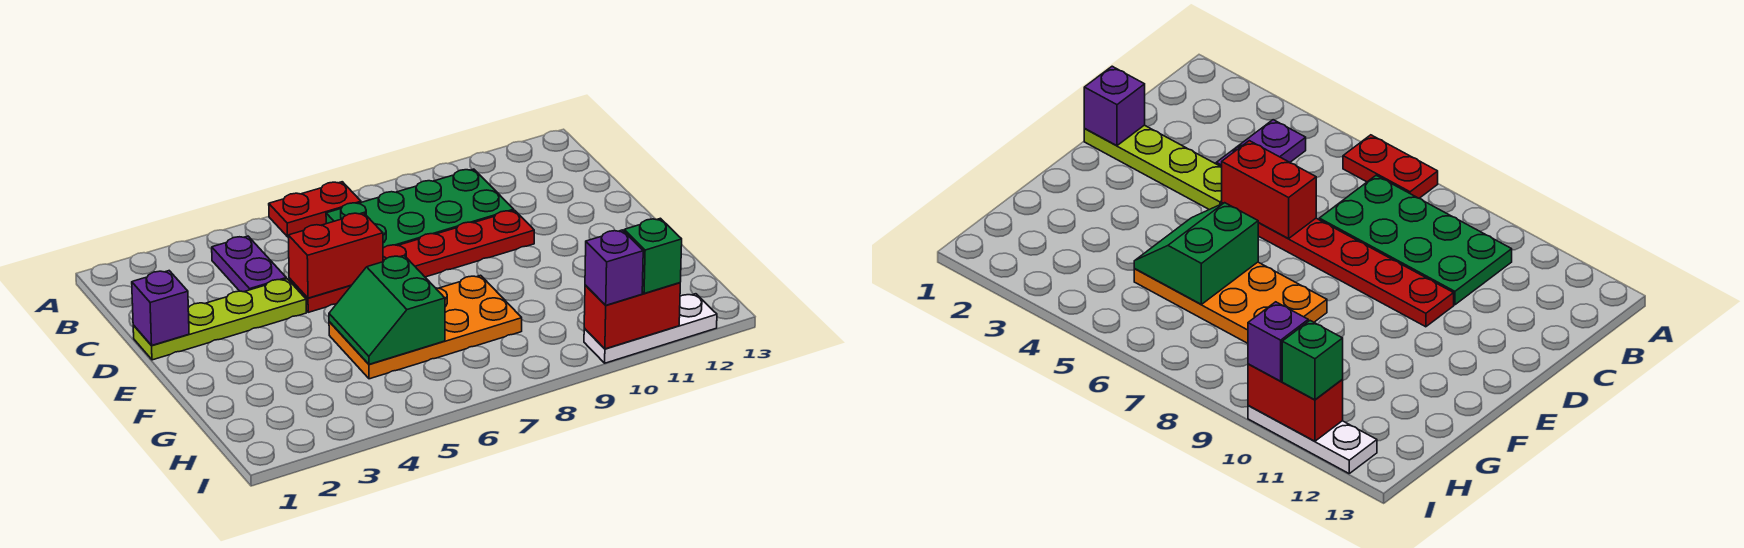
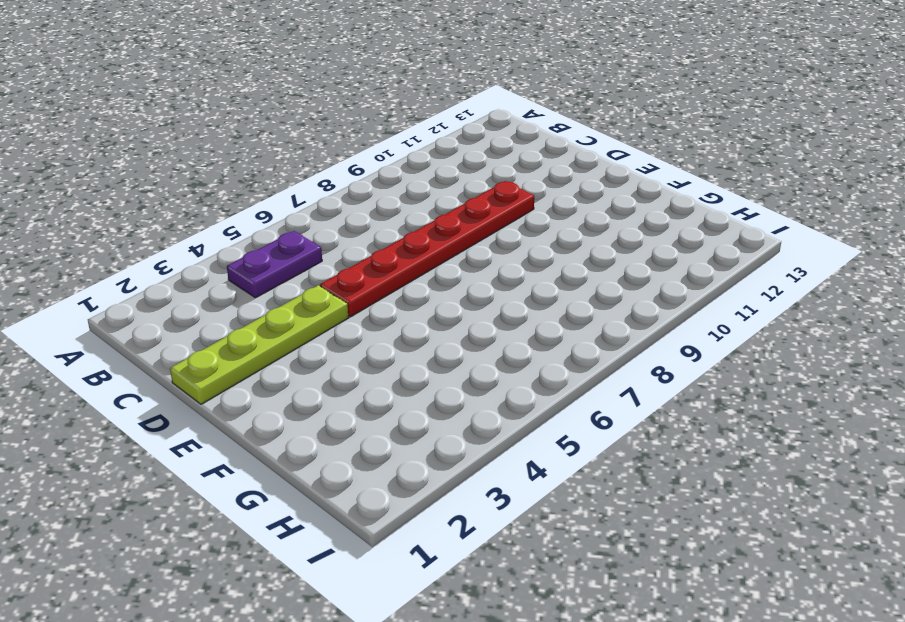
purple plate B4:B5 level 1 -> purple plate B4:C4 level 1
none -> red plate A6:A7 level 1
none -> green plate B7:C10 level 1
none -> orange plate F5:G8 level 1

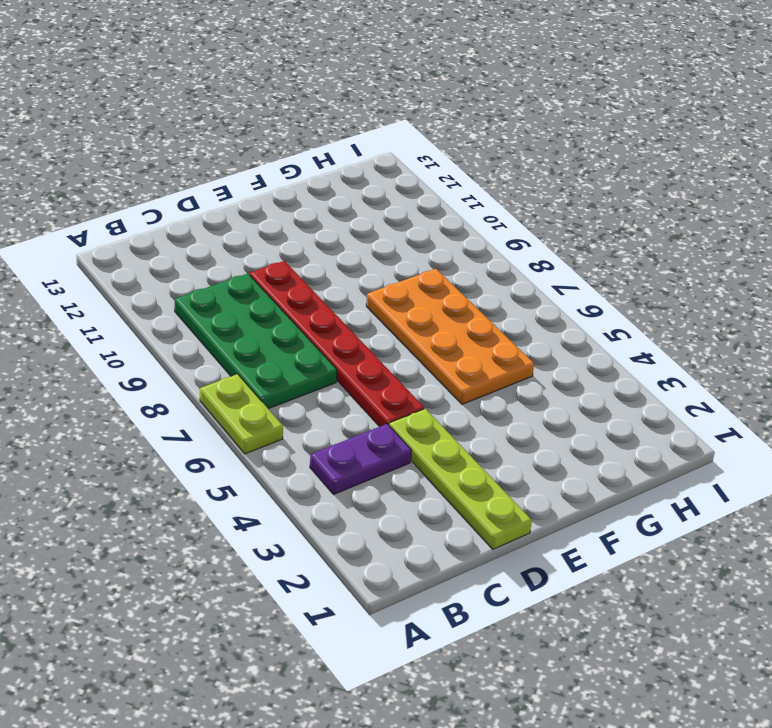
lime plate A6:A7 level 1 -> red plate A6:A7 level 1
none -> white plate I10:I12 level 1
none -> purple brick D1 level 2
none -> red brick D5:D6 level 2

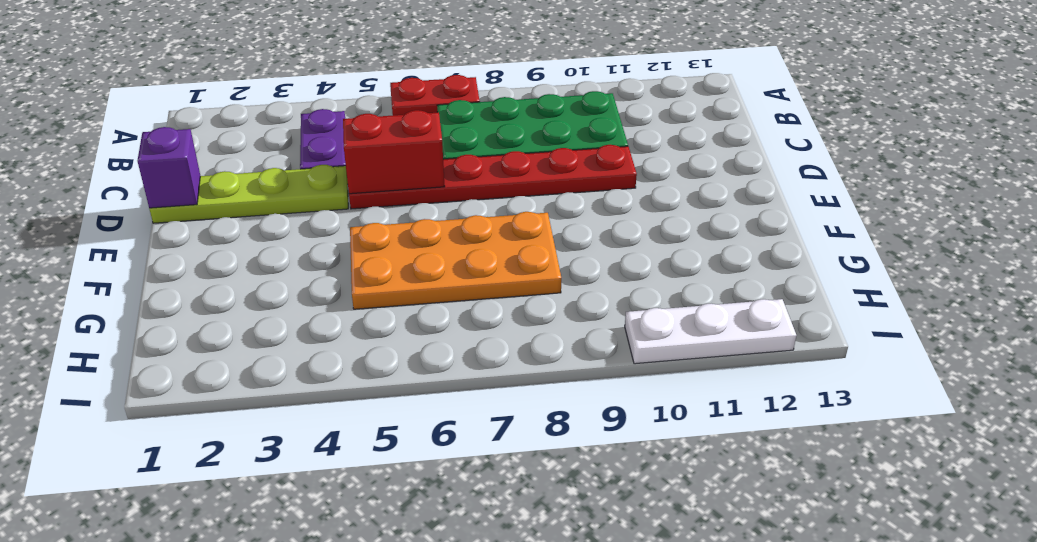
none -> green slope F5:G6 level 2 top 6
none -> red brick I10:I11 level 2
none -> purple brick I10 level 3

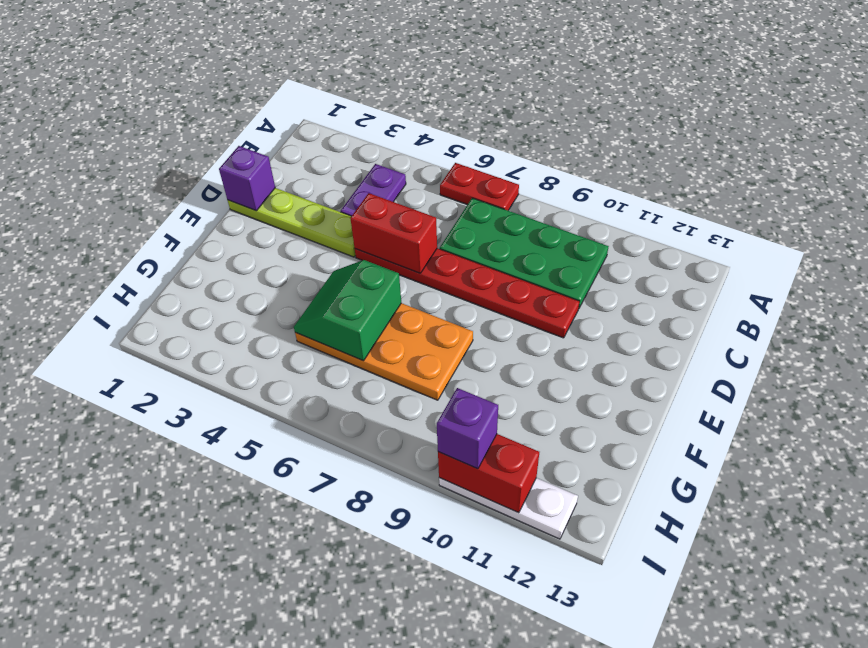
none -> green brick I11 level 3

